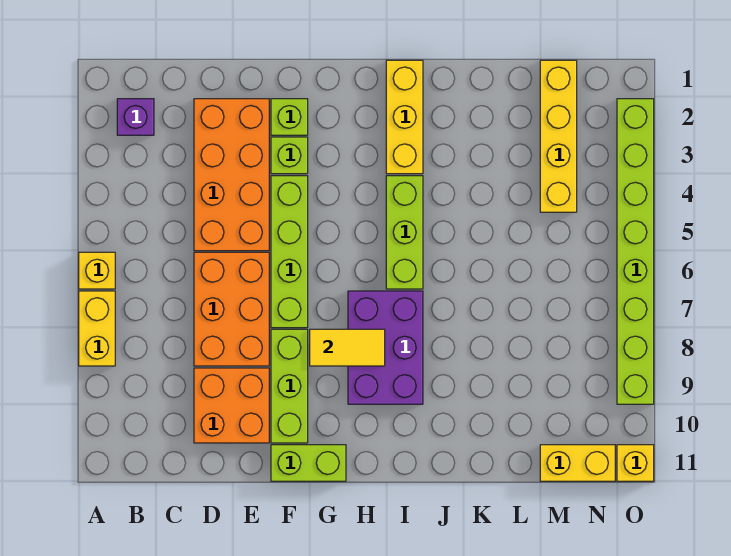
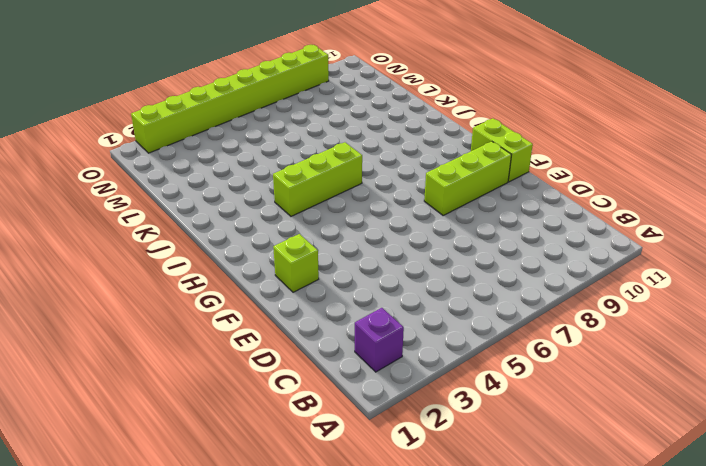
none -> yellow brick A6 level 1
none -> yellow brick A7:A8 level 1
none -> orange brick D2:E5 level 1

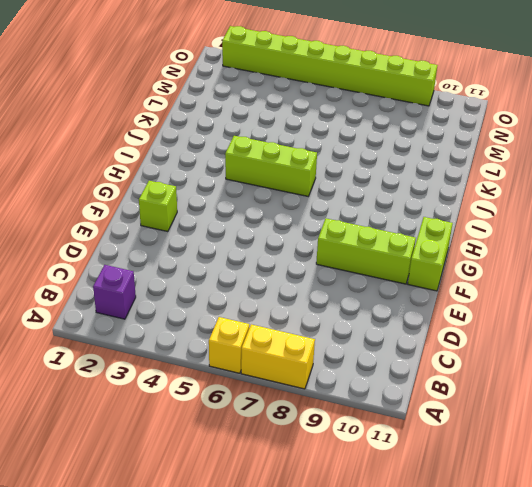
none -> orange brick D2:E5 level 1
none -> orange brick D6:E8 level 1
none -> orange brick D9:E10 level 1

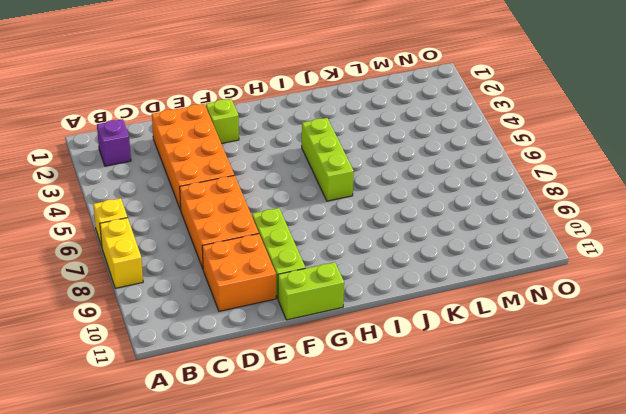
none -> lime brick F3 level 1
none -> lime brick F4:F7 level 1
none -> purple brick H7:I9 level 1

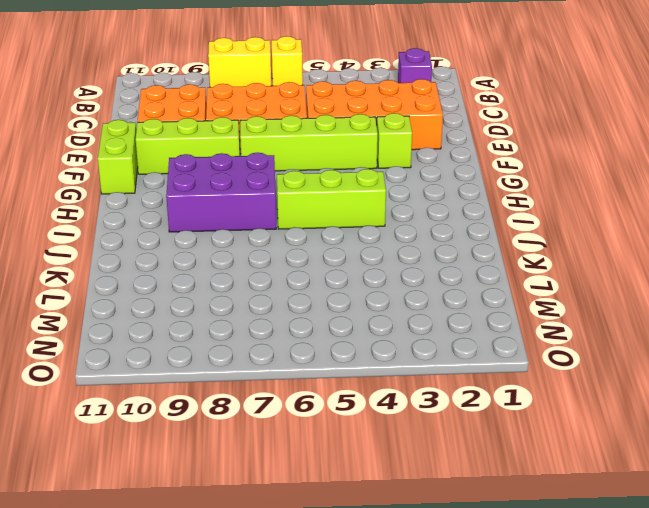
none -> lime brick F2 level 1
none -> yellow brick I1:I3 level 1
none -> yellow brick M1:M4 level 1

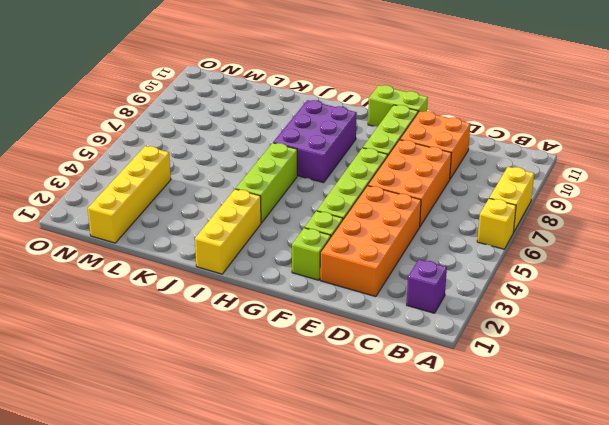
none -> yellow brick M11:N11 level 1
none -> lime brick O2:O9 level 1
none -> yellow brick O11 level 1

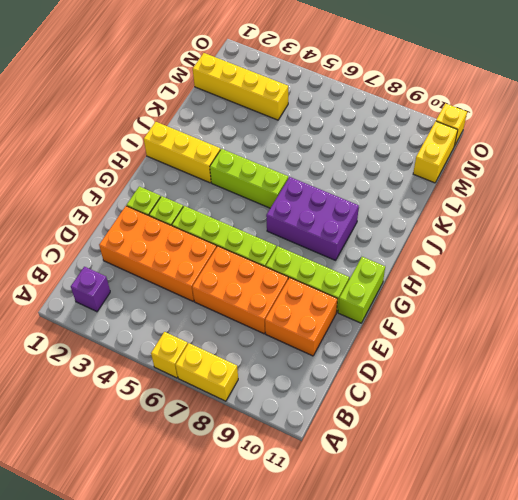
none -> lime brick O2:O9 level 1
none -> yellow tile G8:H8 level 2

